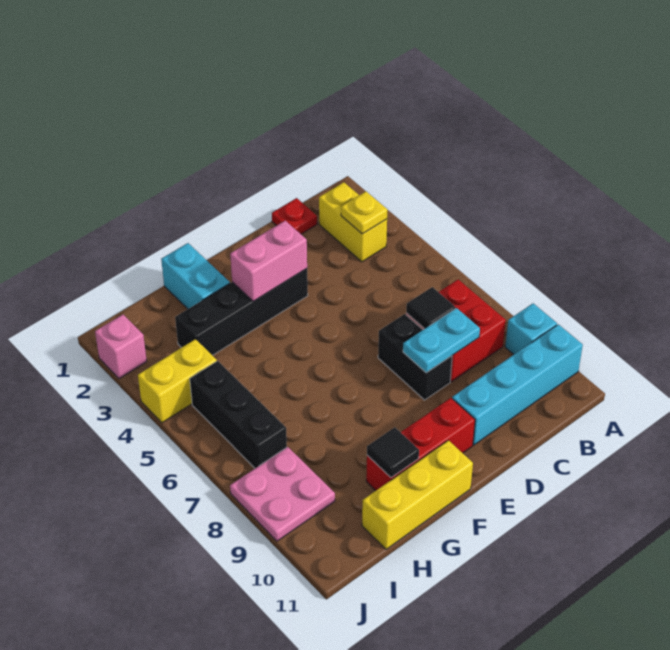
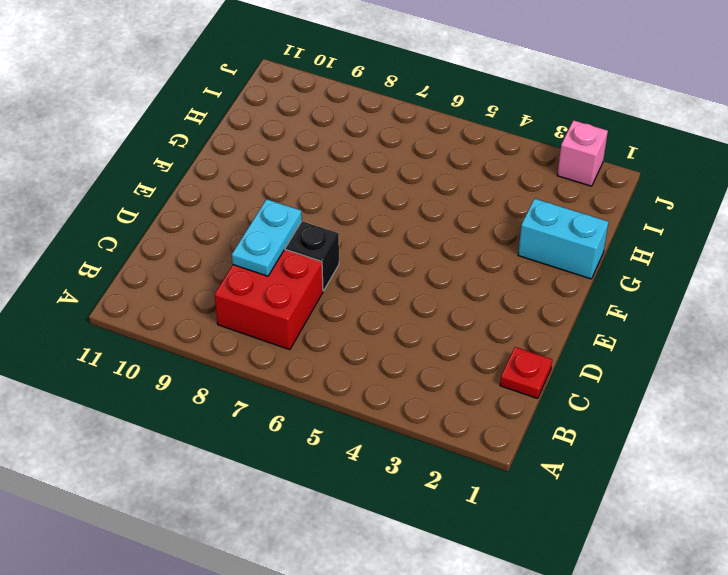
none -> cyan brick A9 level 1
none -> cyan brick A10:D10 level 1
none -> yellow brick B2:B3 level 1

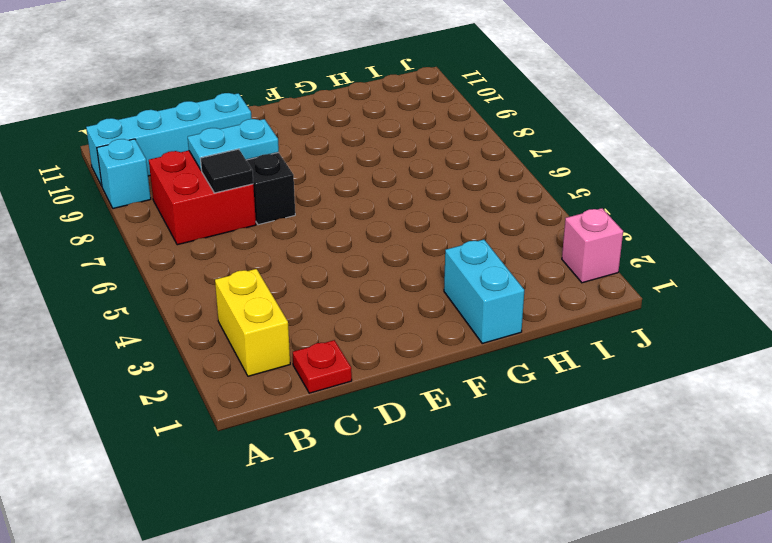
none -> black brick E3:H3 level 1
none -> red brick E10:G10 level 1
none -> yellow brick F11:H11 level 1

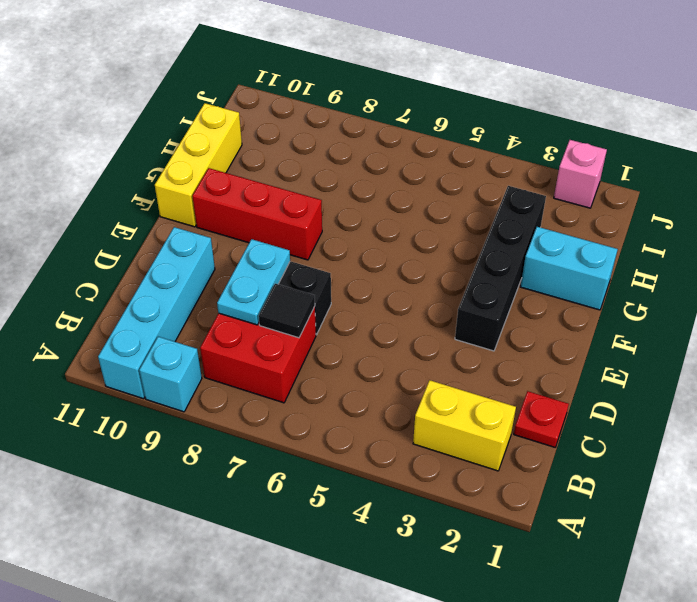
red brick F8:F10 level 1 -> red brick E10:G10 level 1
none -> yellow brick I4:J4 level 1
none -> black brick I5:I7 level 1
none -> pink plate I8:J9 level 1

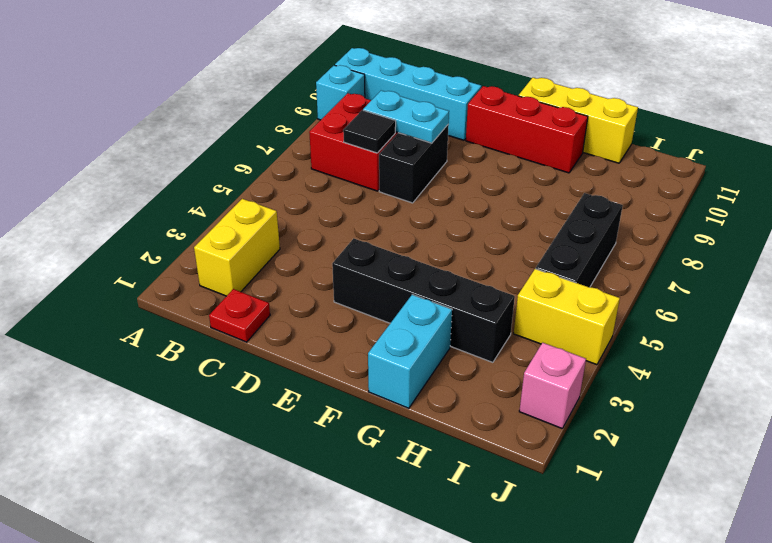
none -> pink plate I8:J9 level 1
none -> yellow plate B3 level 2
none -> pink brick E3:F3 level 2

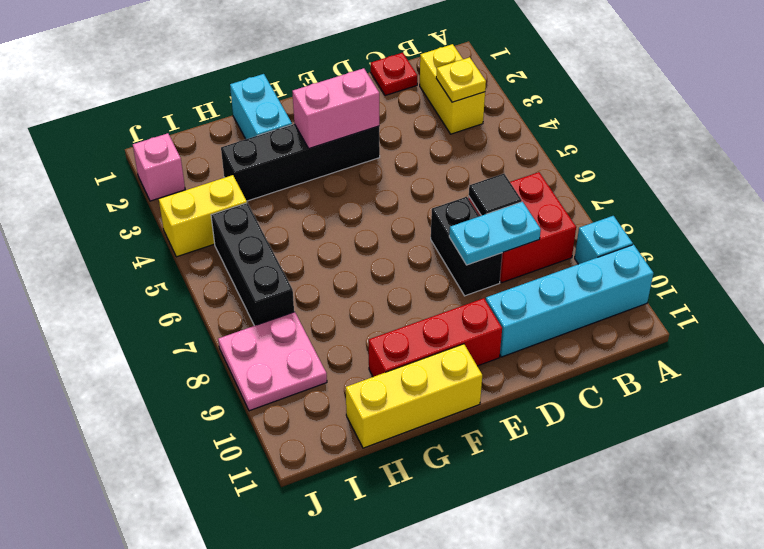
none -> black tile G10 level 2

